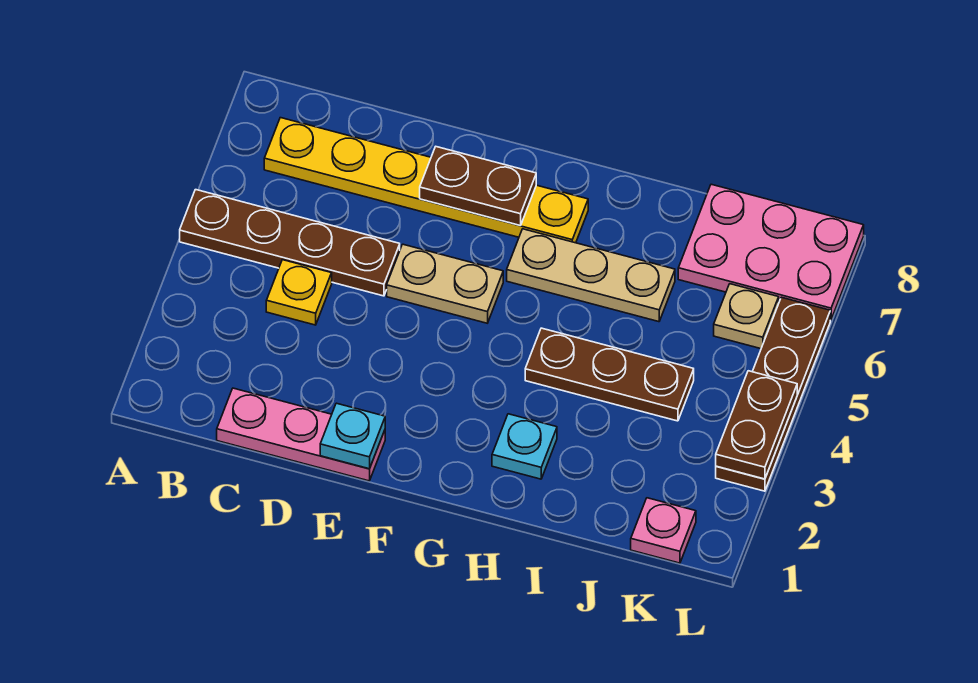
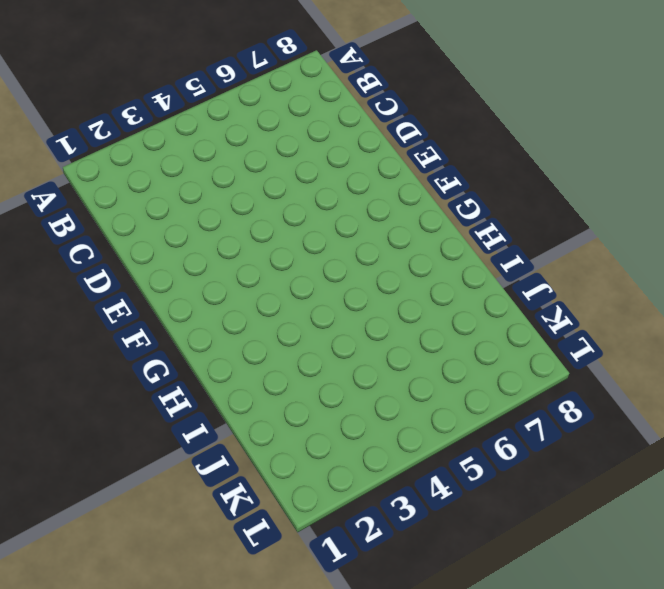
none -> brown plate A5:D5 level 1
none -> yellow plate B7:G7 level 1
none -> pink plate C1:E1 level 1

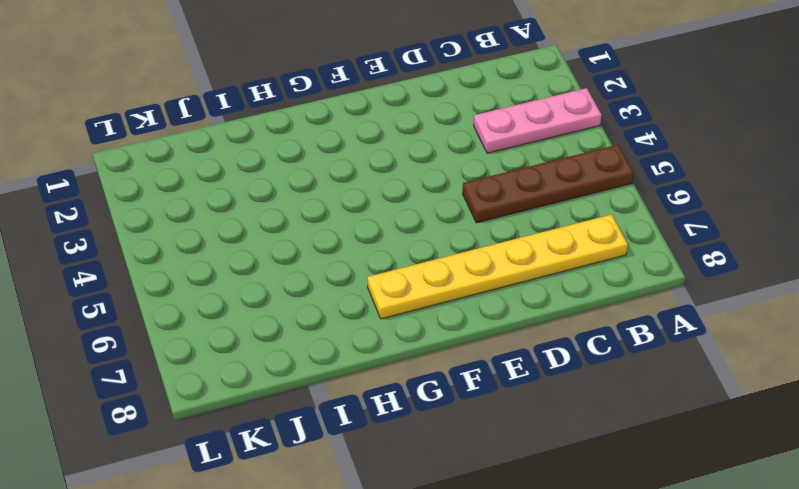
pink plate A3:C3 level 1 -> pink plate C1:E1 level 1
none -> yellow plate C4 level 1
none -> tan plate E5:F5 level 1
none -> tan plate G6:I6 level 1

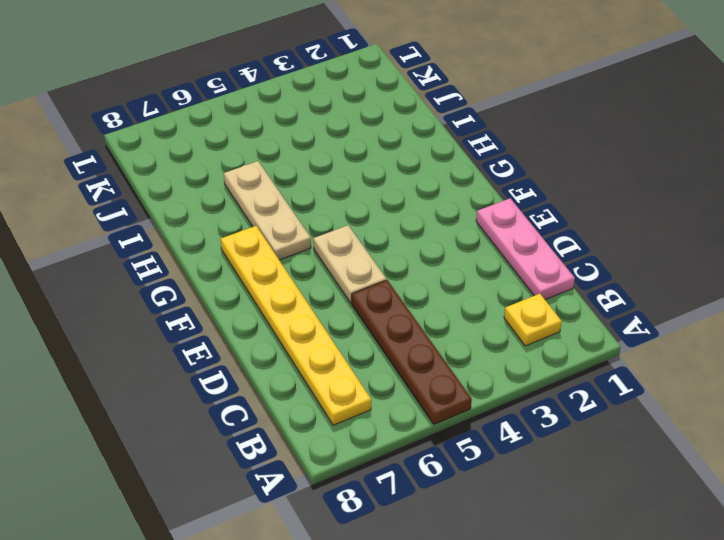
yellow plate B2 level 1 -> yellow plate C4 level 1
none -> cyan plate H2 level 1
none -> brown plate H4:J4 level 1
none -> pink plate J7:L8 level 1

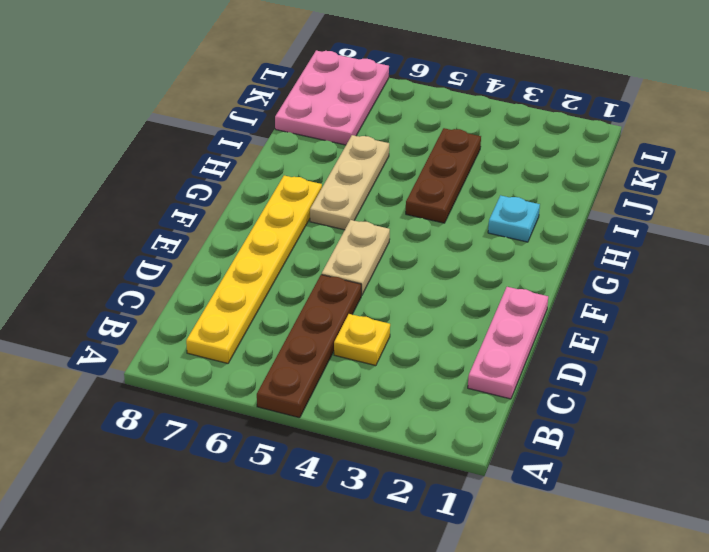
none -> pink plate K1 level 1
none -> tan plate K6 level 1
none -> brown plate L3:L6 level 1

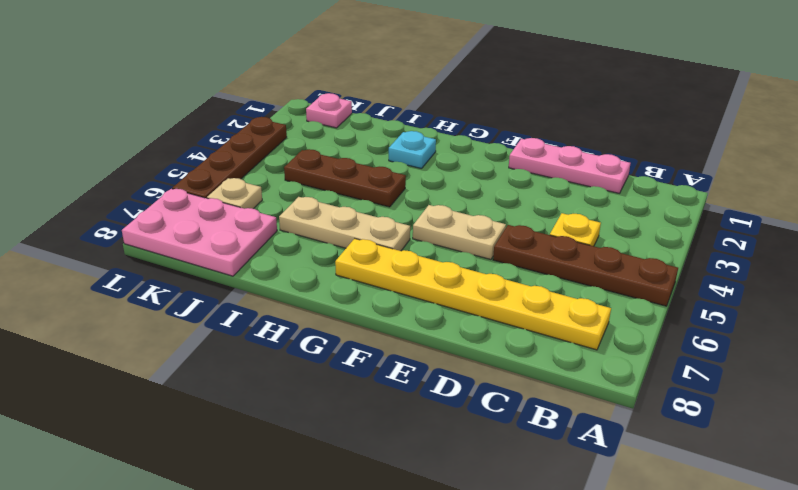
none -> cyan plate E1 level 2
none -> brown plate E7:F7 level 2
none -> brown plate L3:L4 level 2

